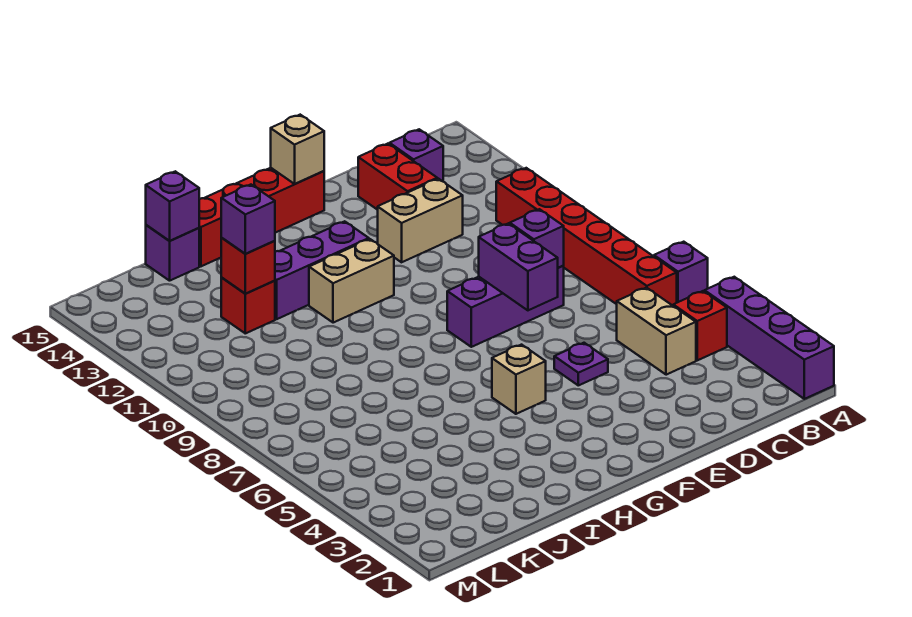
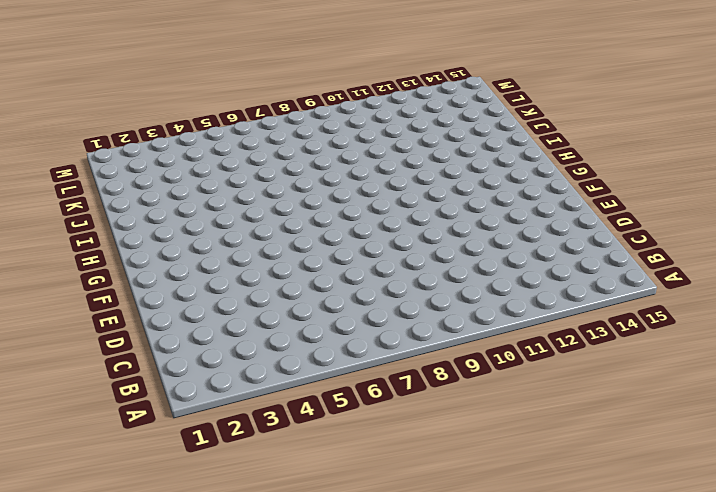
none -> purple brick A1:A4 level 1
none -> purple brick A6 level 1
none -> red brick B4 level 1

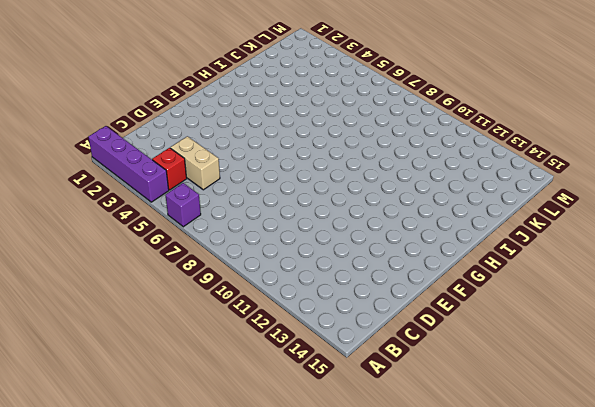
none -> red brick B6:B11 level 1
none -> purple brick C14 level 1
none -> purple brick D8:F8 level 1

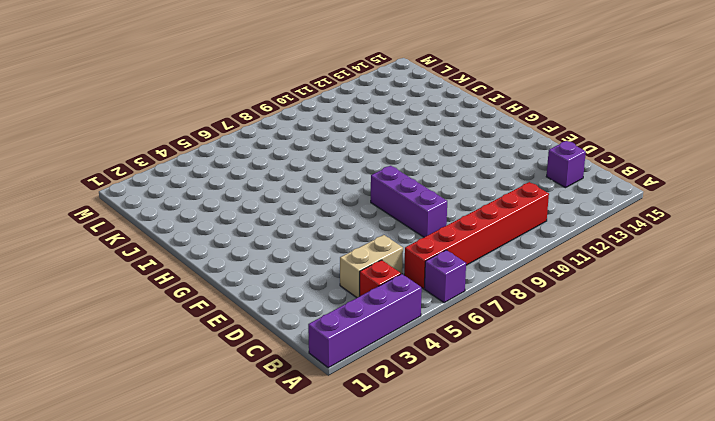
none -> tan brick D12:E12 level 1
none -> red brick D13:D14 level 1
none -> purple plate E5 level 1

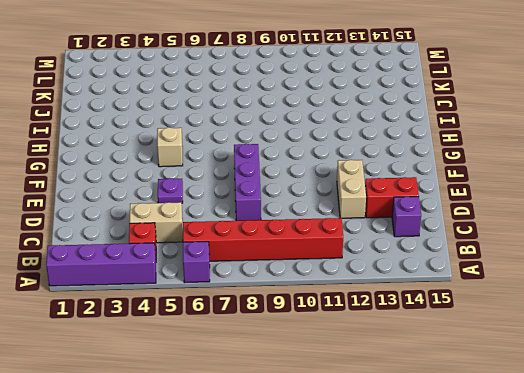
none -> red brick F15:I15 level 1
none -> tan brick G11:H11 level 1
none -> purple brick G12:I12 level 1

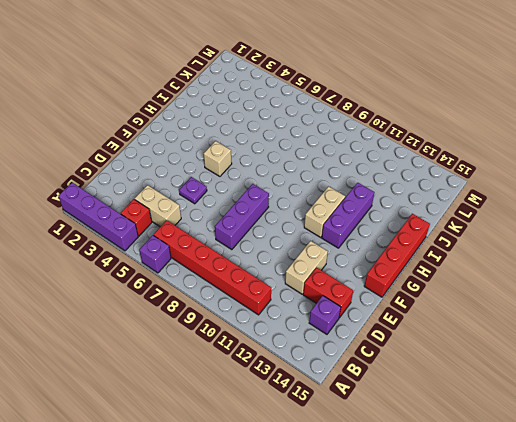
none -> red brick J12 level 1
none -> purple brick J15 level 1
none -> purple brick D8 level 2

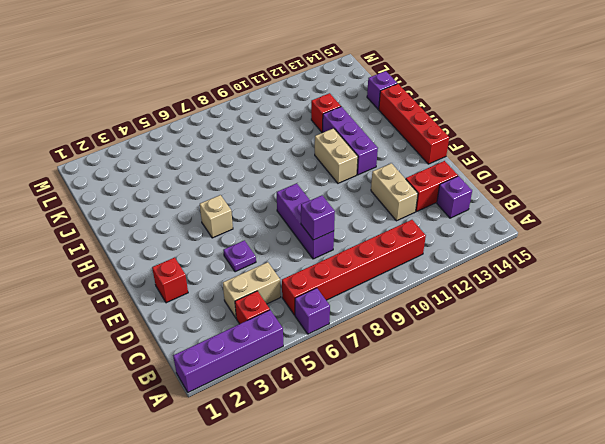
red brick E2 level 1 -> red brick J12 level 2
none -> purple brick E7:E8 level 2
none -> tan brick F15 level 2
none -> purple brick J15 level 2

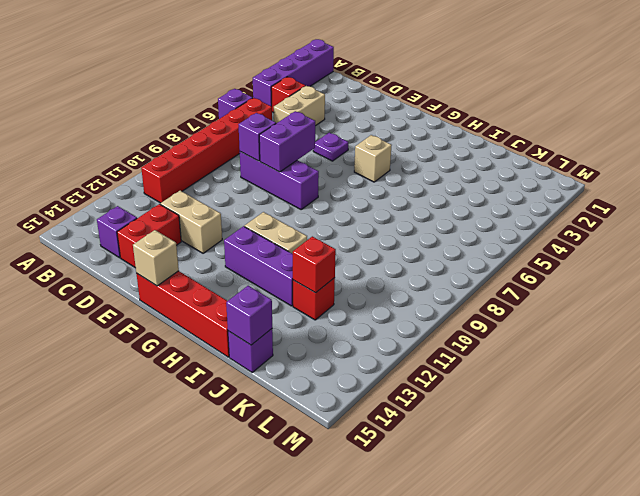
none -> purple brick J12 level 3

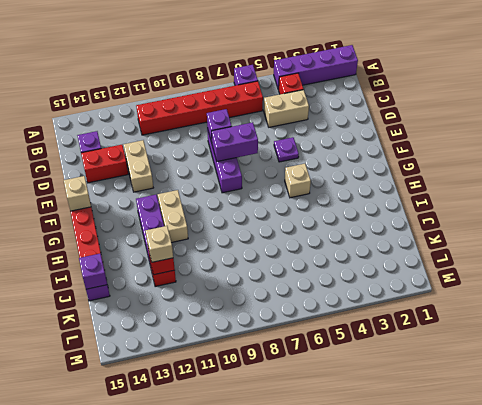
tan brick J12 level 3 -> purple brick J12 level 3

